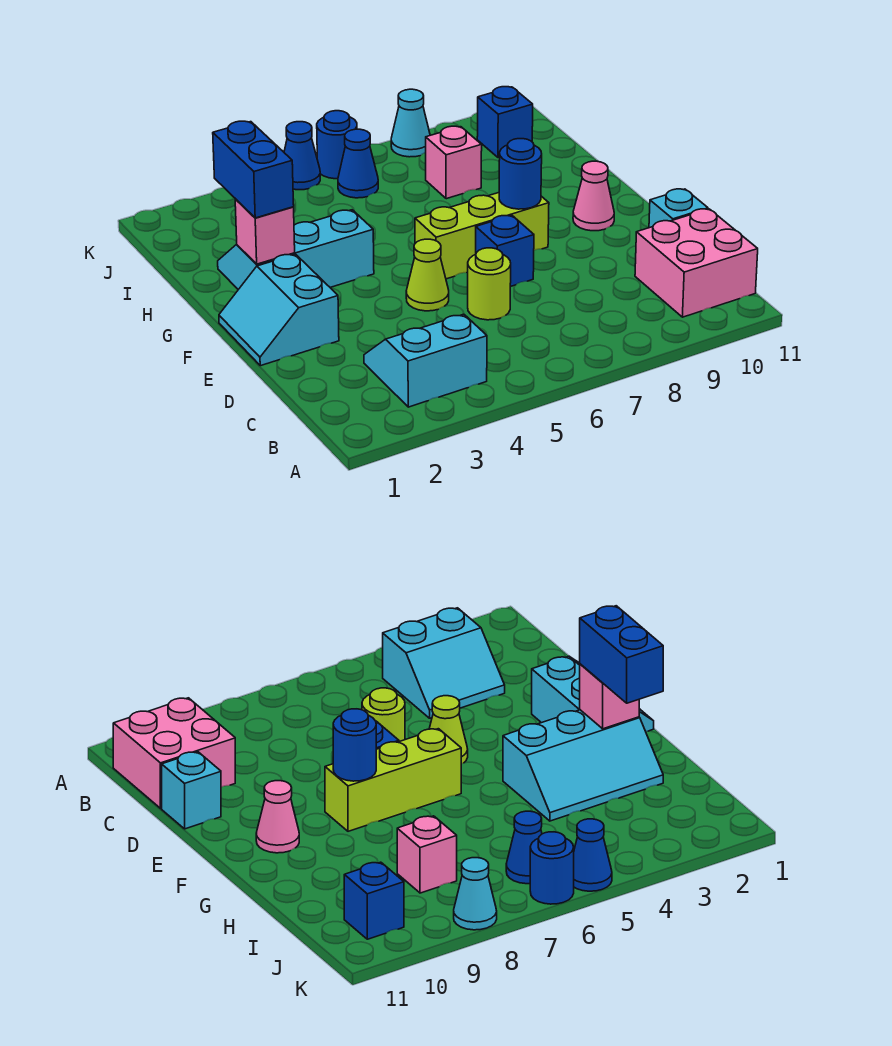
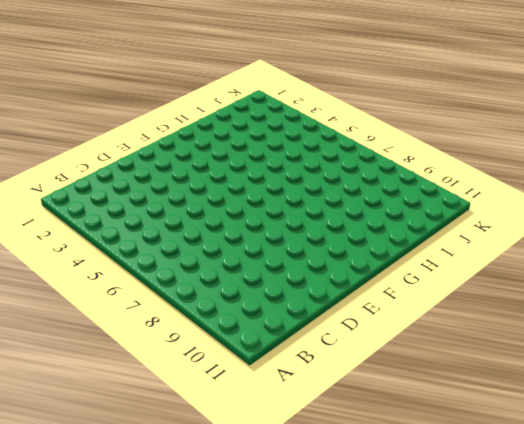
none -> cyan slope B3:C4 level 1 top B
none -> pink brick B10:C11 level 1
none -> lime round brick D6 level 1

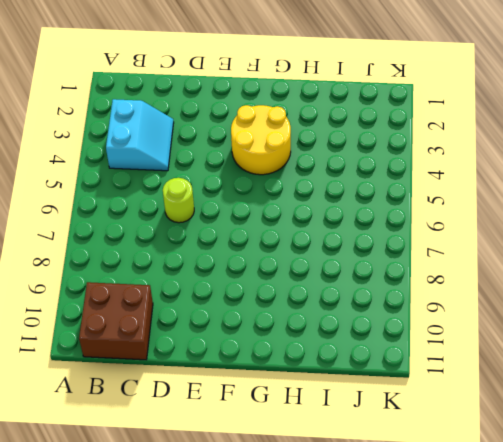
brown brick B10:C11 level 1 -> pink brick B10:C11 level 1
yellow round brick F3:G4 level 1 -> cyan slope G2:H4 level 1 top G
none -> cyan brick D11 level 1
none -> cyan slope E1:F2 level 1 top 2
none -> lime cone E5 level 1

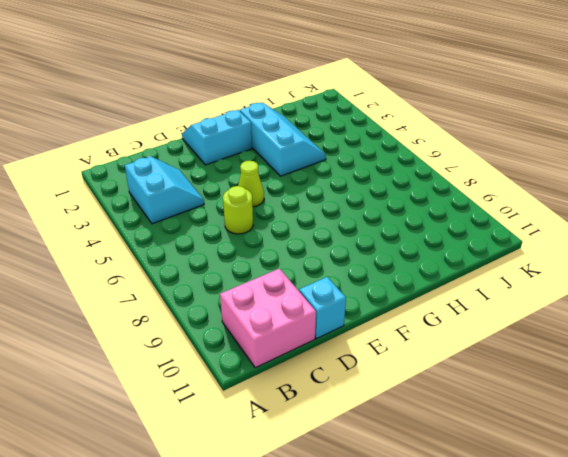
none -> blue brick E7 level 1
none -> lime brick F6:F8 level 1
none -> pink cone F10 level 1

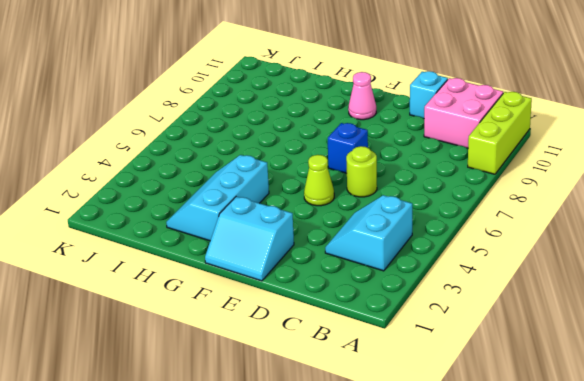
lime brick A9:A11 level 1 -> lime brick F6:F8 level 1
none -> pink brick I8 level 1
none -> blue cone J6 level 1
none -> blue brick J10 level 1

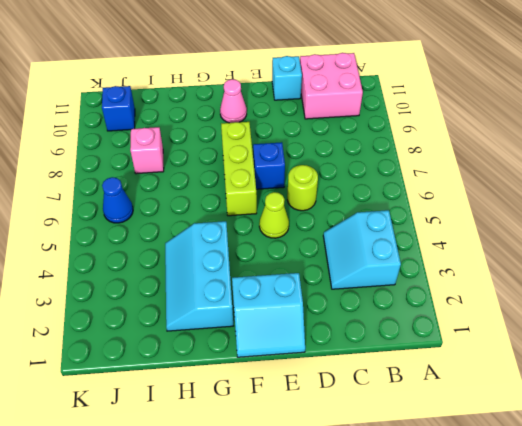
none -> blue cone K5 level 1
none -> blue round brick K6 level 1
none -> cyan cone K8 level 1

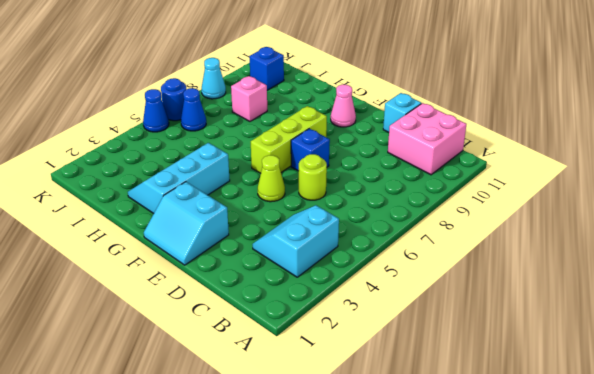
none -> blue round brick F8 level 2
none -> pink brick G2 level 2
none -> blue brick G2:H2 level 3

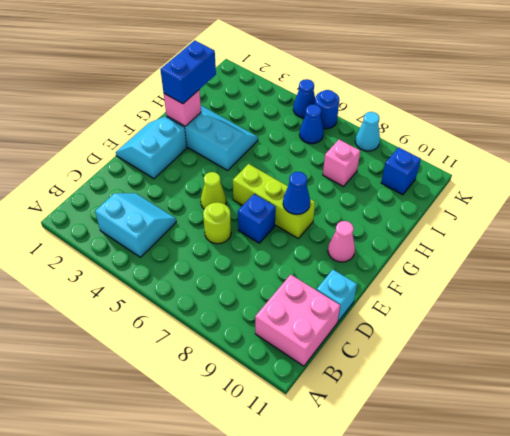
blue cone F8 level 2 -> blue round brick F8 level 2

